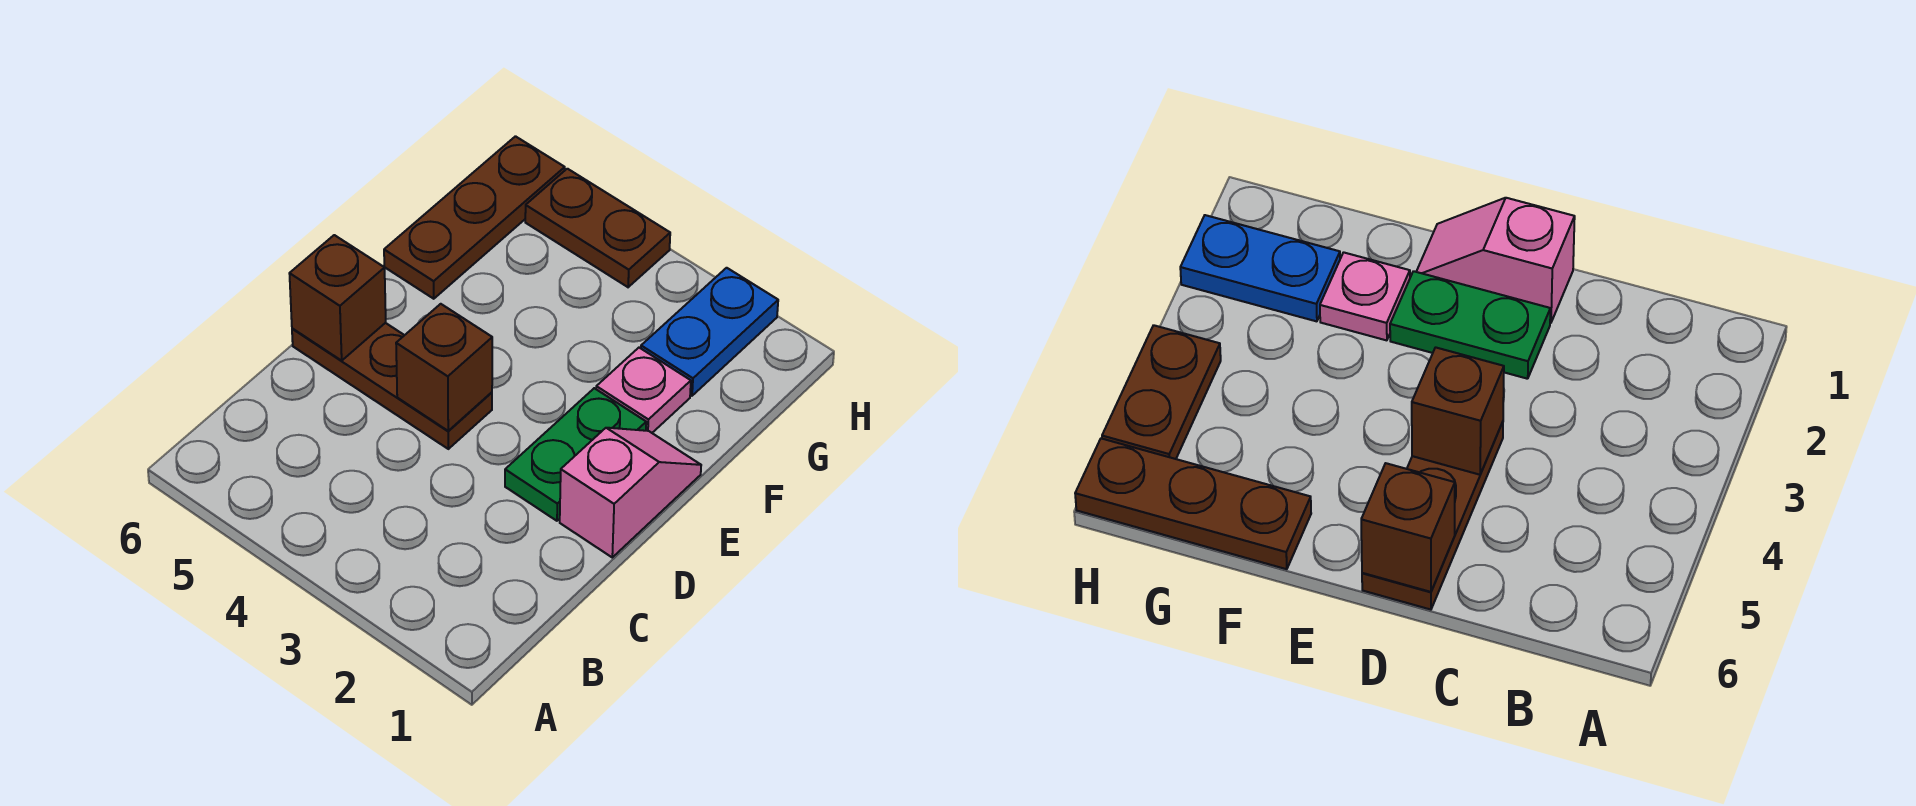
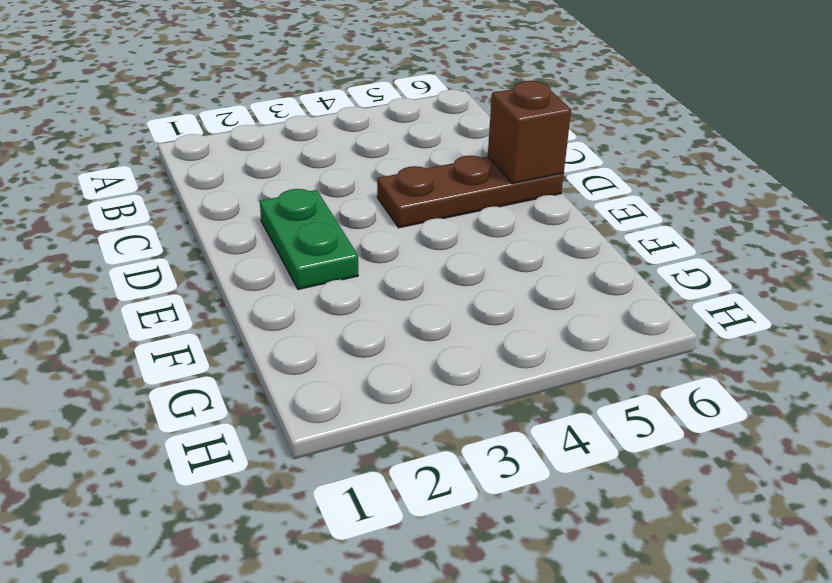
none -> pink slope D1:E1 level 1 top D
none -> pink plate F2 level 1

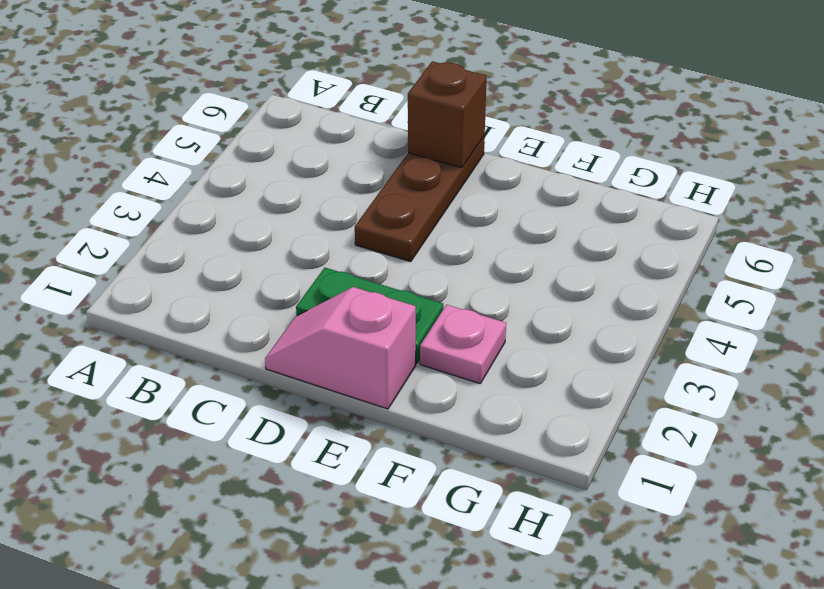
pink slope D1:E1 level 1 top E -> pink slope D1:E1 level 1 top D
none -> brown plate F6:H6 level 1
none -> blue plate G2:H2 level 1

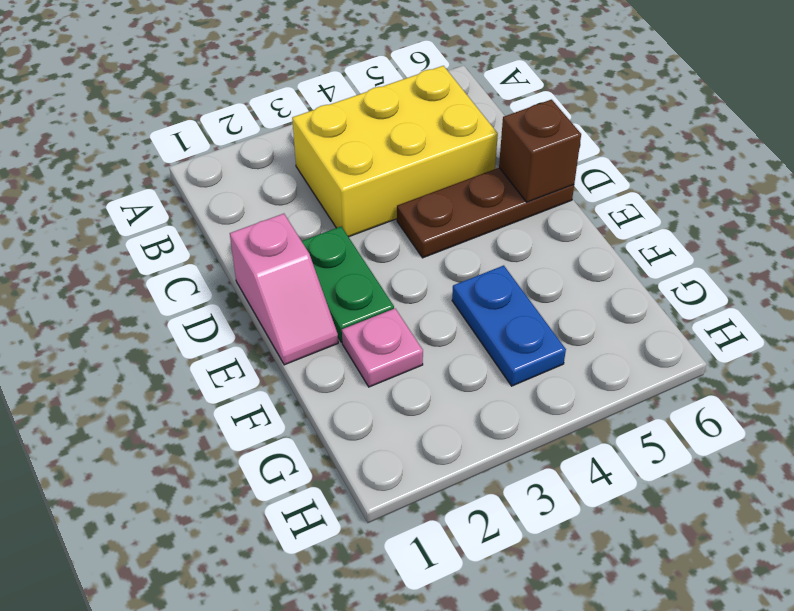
yellow brick B3:C5 level 1 -> none
blue plate F4:G4 level 1 -> blue plate G2:H2 level 1
none -> brown plate F6:H6 level 1
none -> brown plate H4:H5 level 1

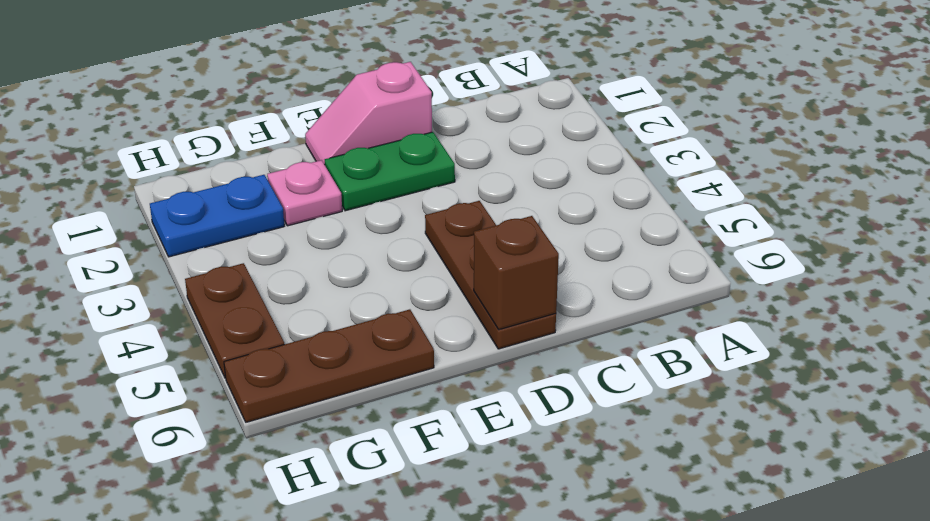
none -> brown brick D4 level 2

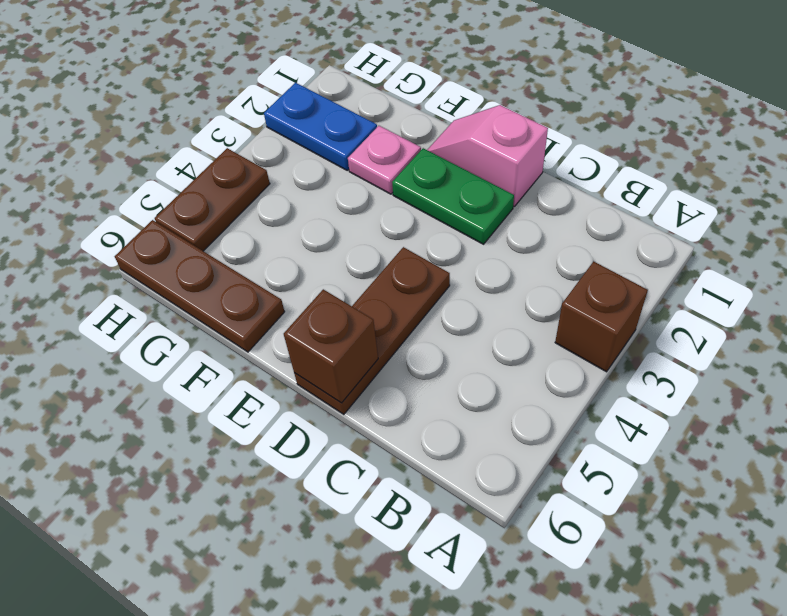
brown brick A3 level 1 -> brown brick D4 level 2

